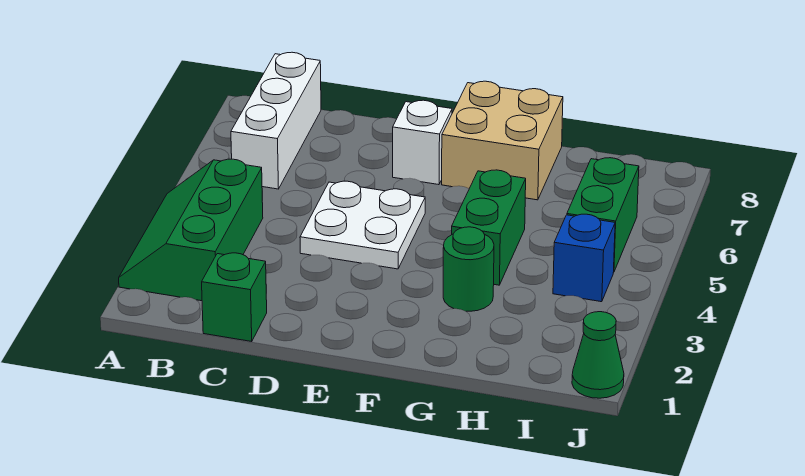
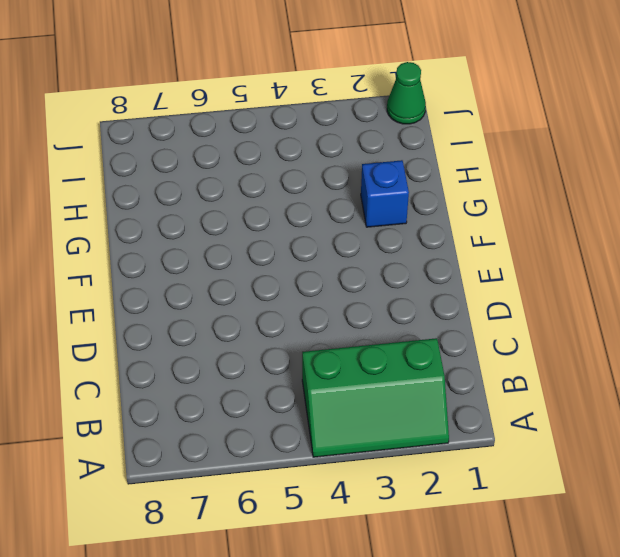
blue brick G2 level 1 -> blue brick I4 level 1
none -> white brick B6:B8 level 1
none -> green brick C1 level 1

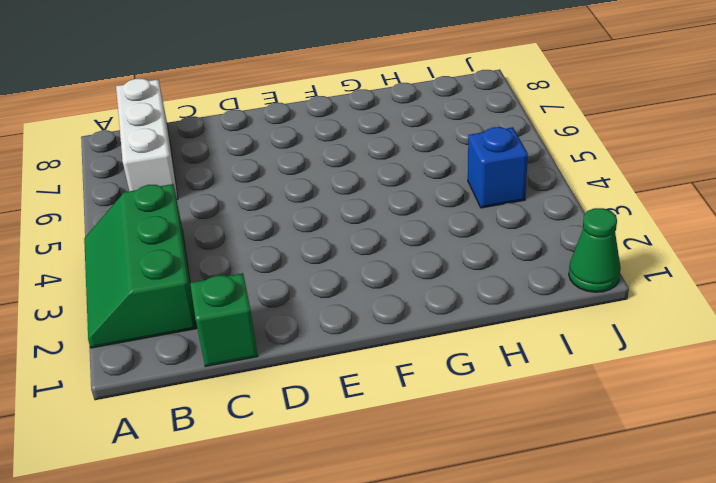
none -> white plate D4:E5 level 1
none -> white brick E7 level 1

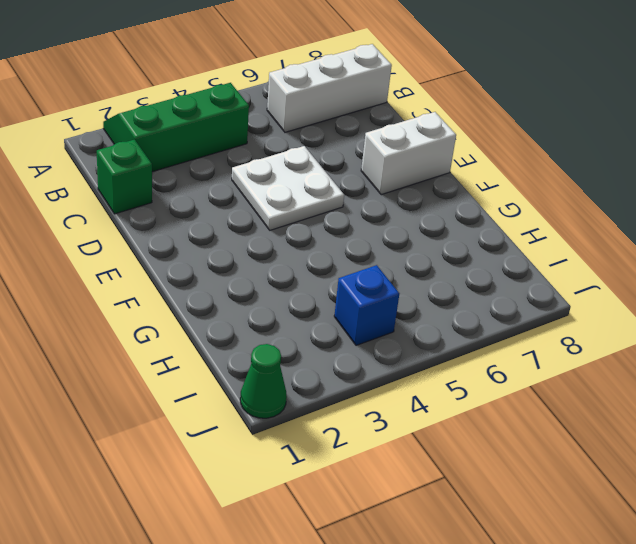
white brick E7:E8 level 1 -> white brick E7 level 1
none -> tan brick F7:G8 level 1
none -> green round brick G3 level 1

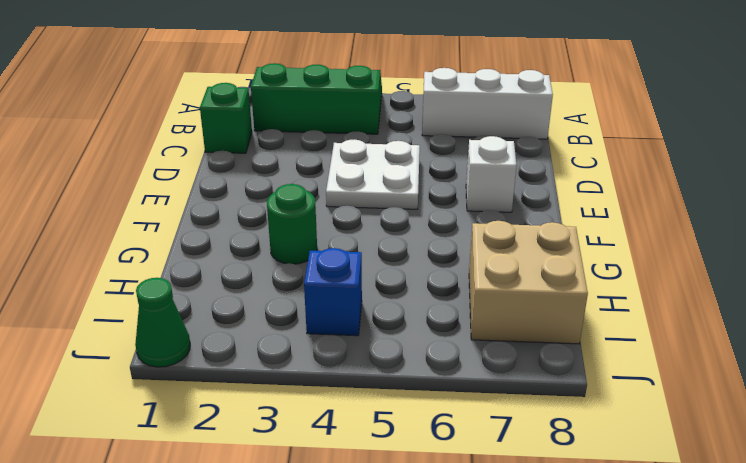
tan brick H7:I8 level 1 -> tan brick F7:G8 level 1
none -> green brick G4:G5 level 1
none -> green brick I5:I6 level 1

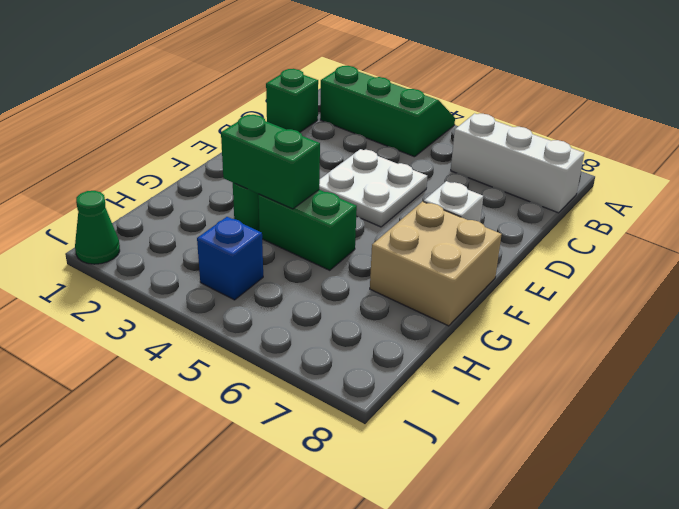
green brick G3:G4 level 2 -> green brick I5:I6 level 1

